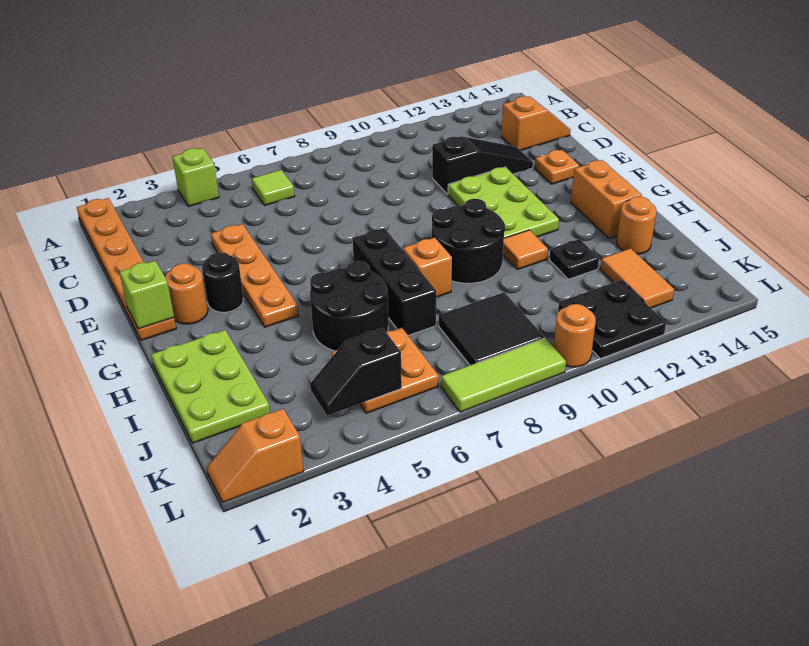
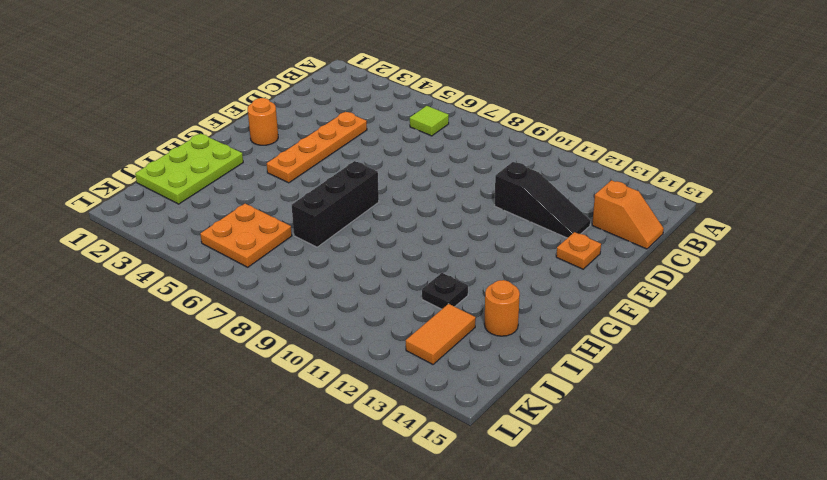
none -> orange plate A1:F1 level 1
none -> lime brick A4 level 1
none -> lime plate E11:G12 level 1

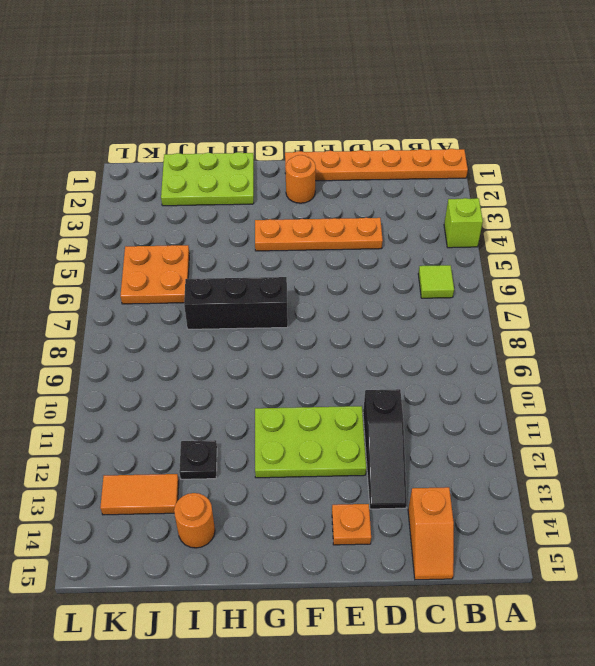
none -> black round brick F3 level 1
none -> black round brick G9:H10 level 1
none -> orange brick G14:H14 level 1

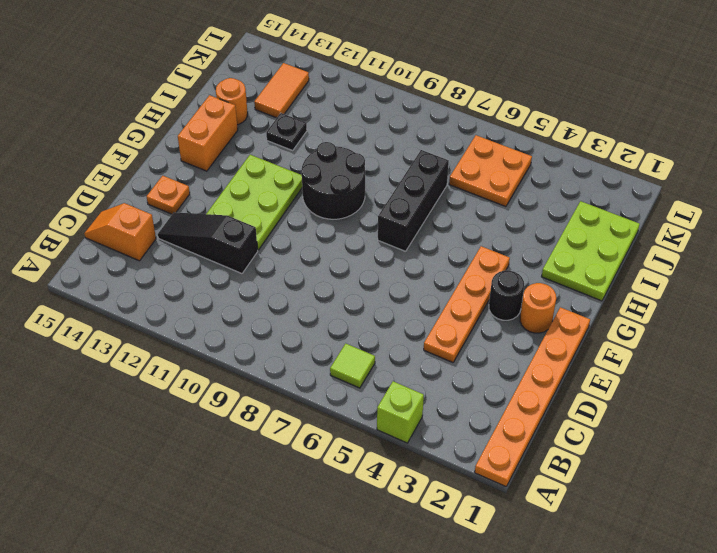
none -> black round brick H5:I6 level 1
none -> orange brick H8 level 1
none -> orange tile H11 level 1

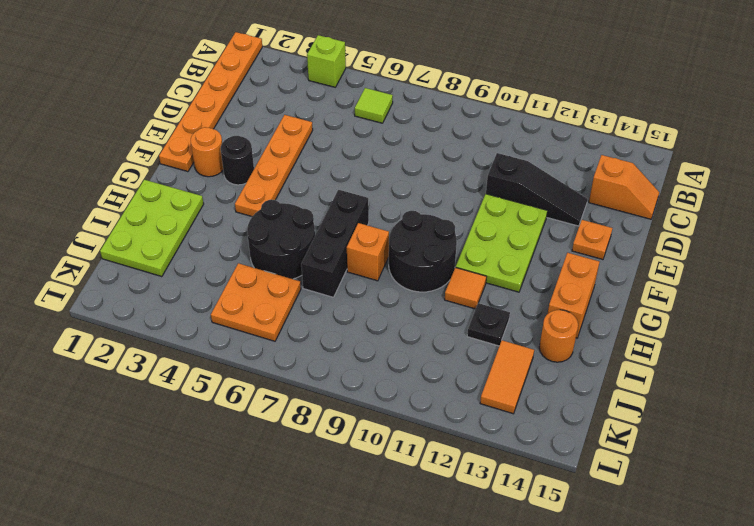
none -> black tile J8:K9 level 1
none -> black plate K11:L12 level 1
none -> orange slope L1:L2 level 1 top 2

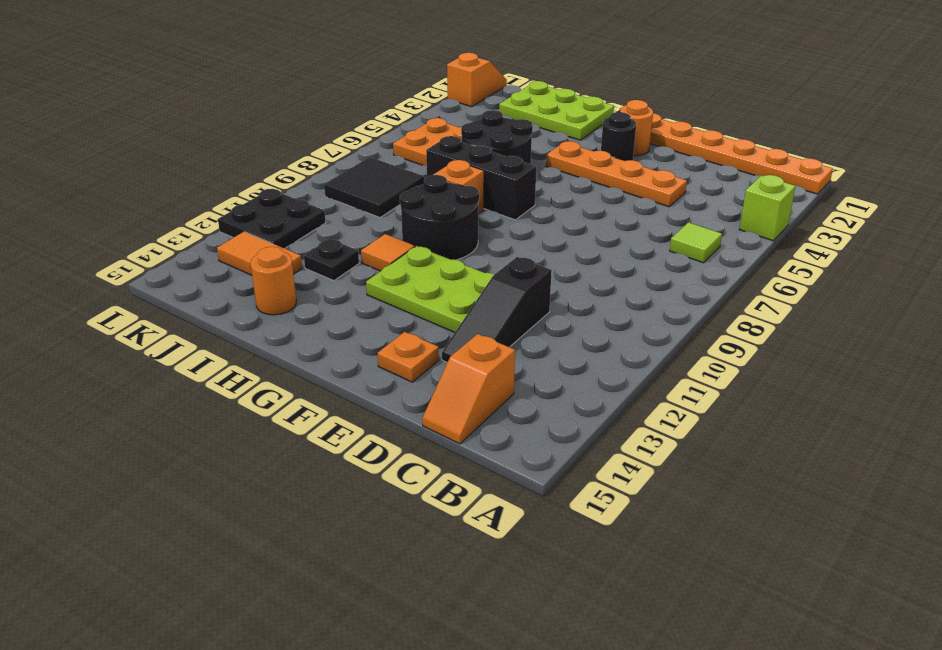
none -> orange brick G14:H14 level 1
none -> lime tile L7:L9 level 1
none -> orange round brick L10 level 1

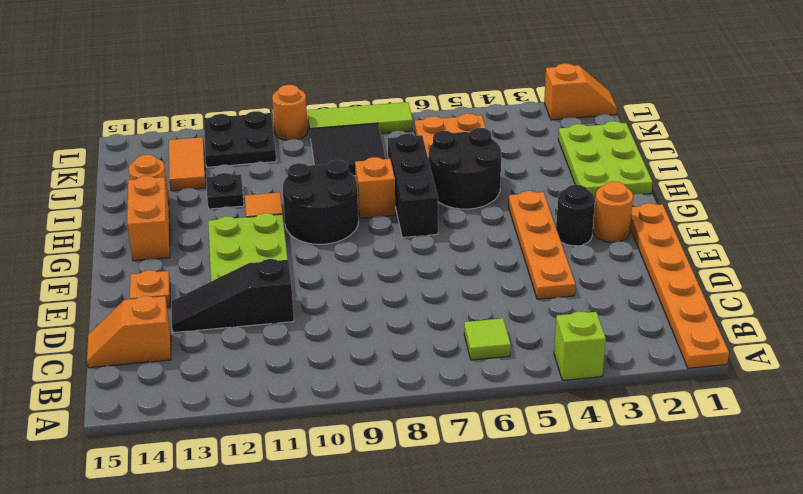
none -> lime brick F1 level 2
none -> black slope K4:K5 level 2 top 5

